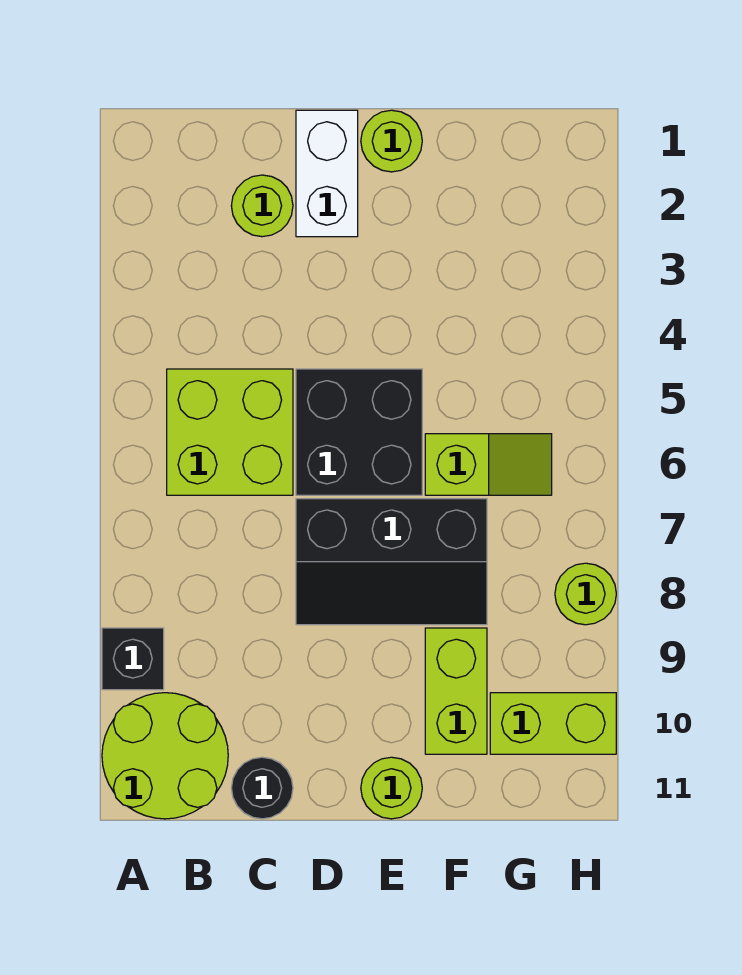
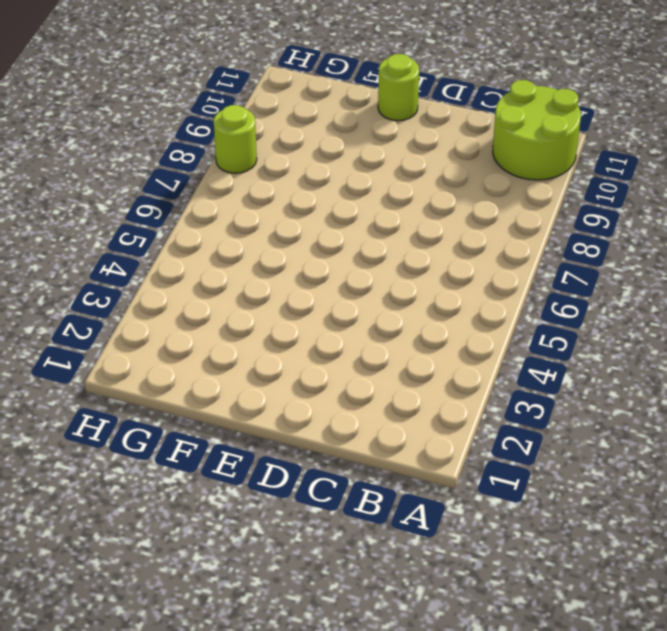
none -> black brick A9 level 1
none -> lime brick B5:C6 level 1
none -> lime round brick C2 level 1

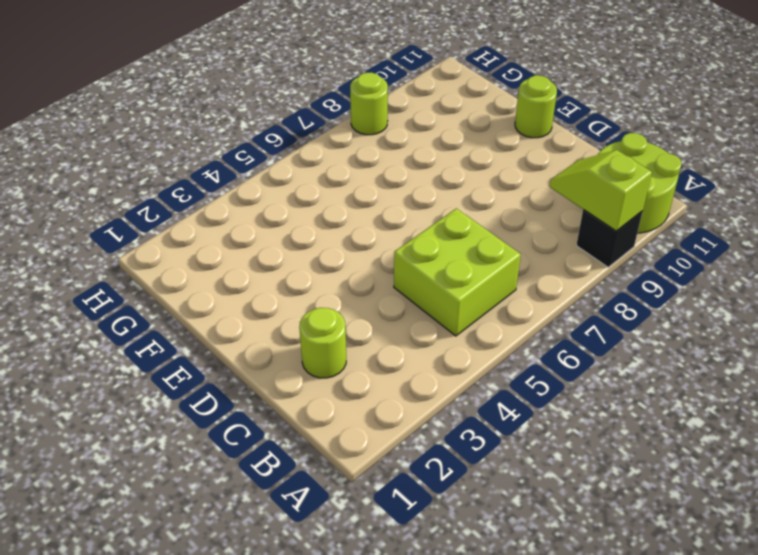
lime slope A9:B9 level 2 top A -> lime slope F6:G6 level 1 top F
none -> black round brick C11 level 1
none -> white brick D1:D2 level 1
none -> black brick D5:E6 level 1

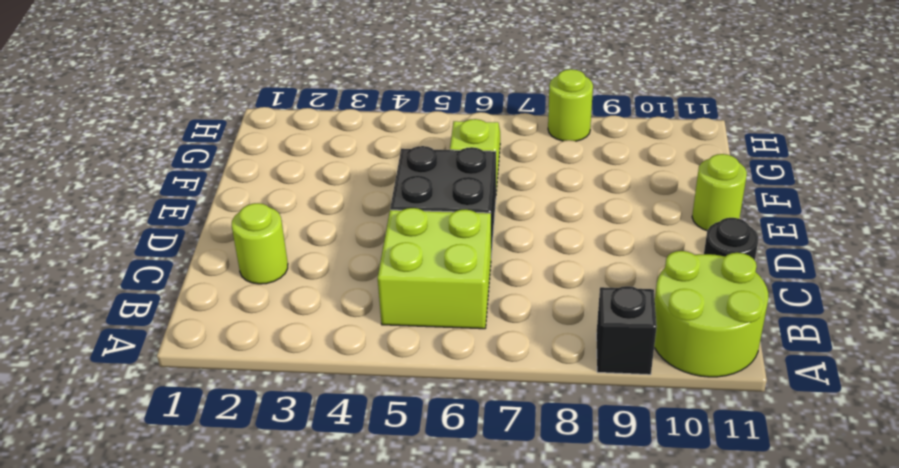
none -> white brick D1:D2 level 1
none -> black slope D7:F8 level 1 top 7
none -> lime round brick E1 level 1

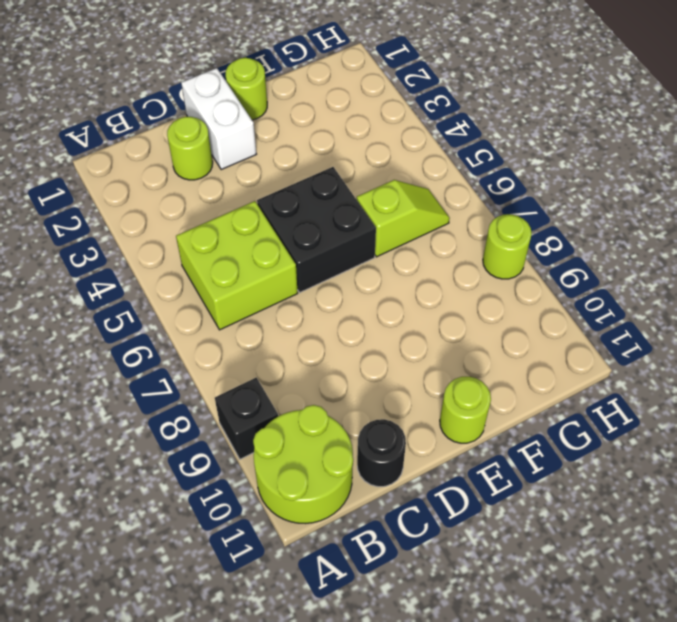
none -> black slope D7:F8 level 1 top 7
none -> lime brick F9:F10 level 1
none -> lime brick G10:H10 level 1

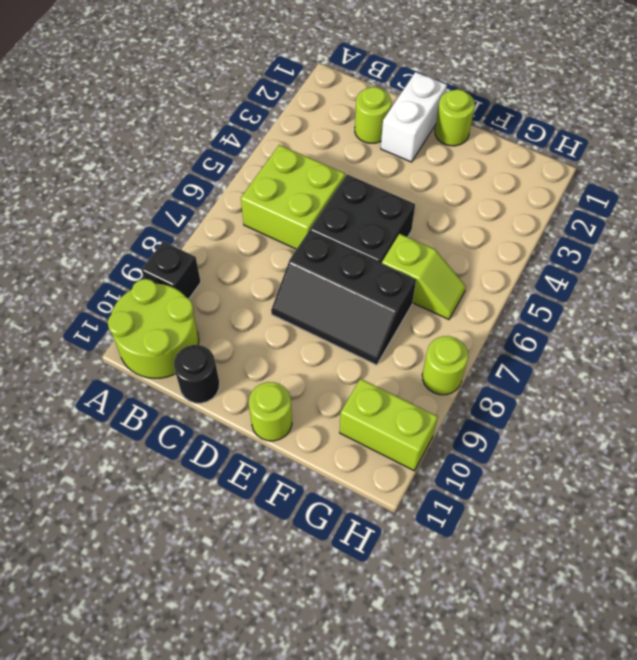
none -> lime brick F9:F10 level 1

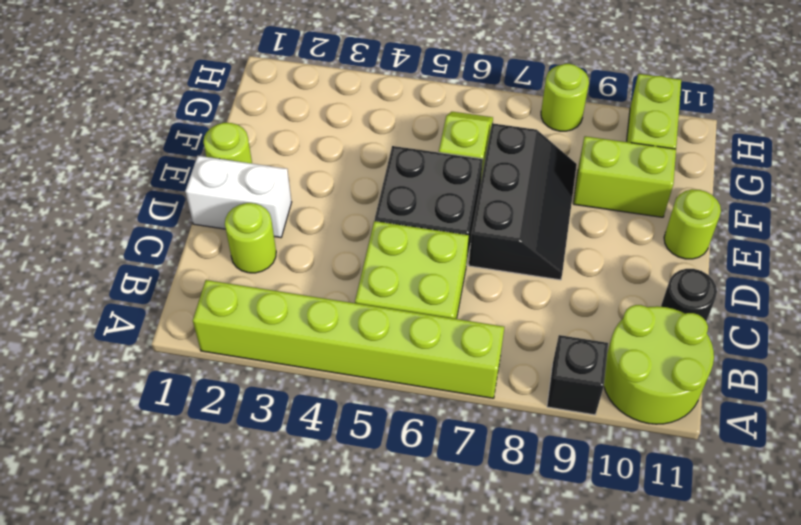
lime brick A2:A7 level 1 -> none

